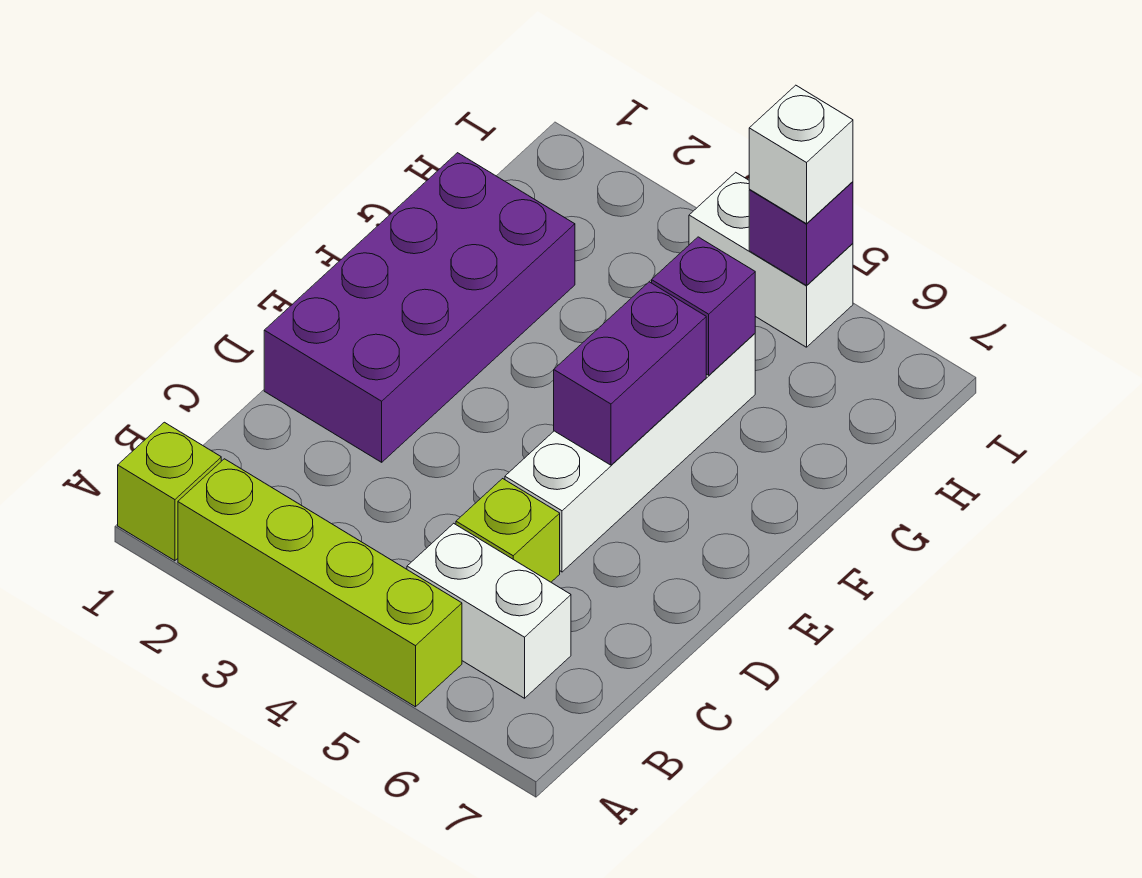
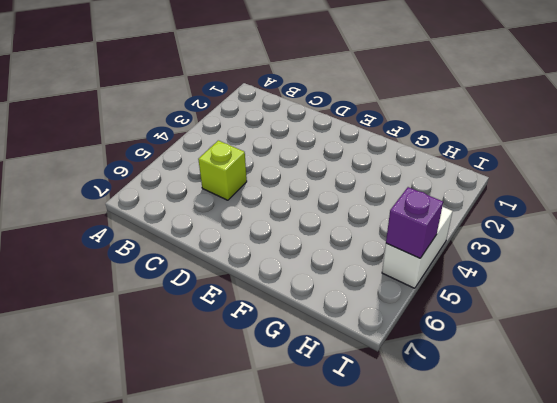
none -> lime brick A1 level 1
none -> lime brick A2:A5 level 1

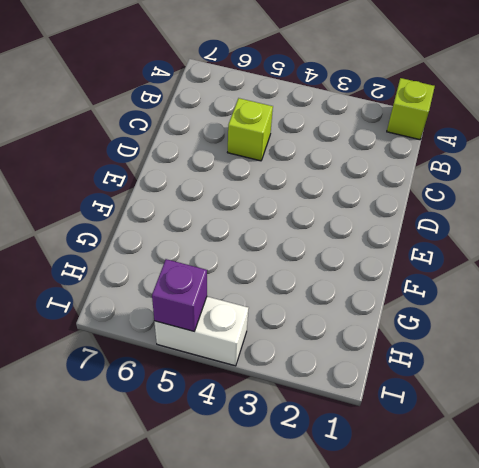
none -> lime brick A2:A5 level 1
none -> white brick B5:B6 level 1

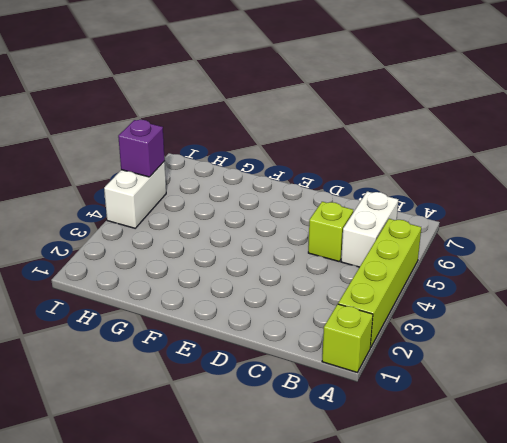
none -> purple brick D1:G2 level 1
none -> white brick D5:G5 level 1

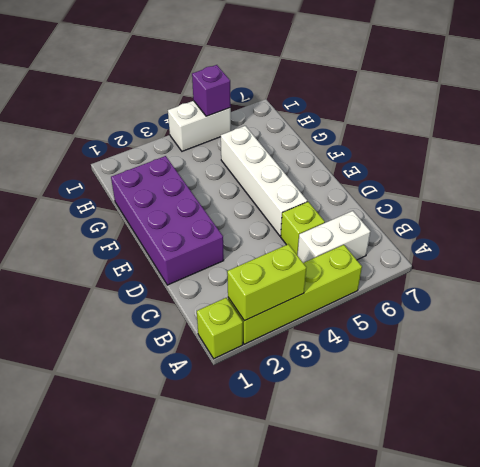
lime brick A2:A3 level 2 -> none
none -> purple brick E5:F5 level 2
none -> purple brick G5 level 2

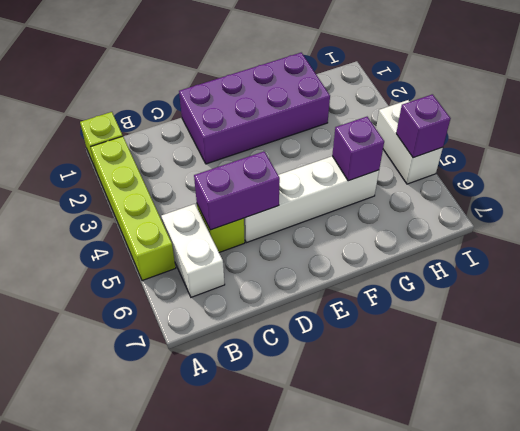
purple brick C5:D5 level 2 -> purple brick E5:F5 level 2
none -> white brick I5 level 3

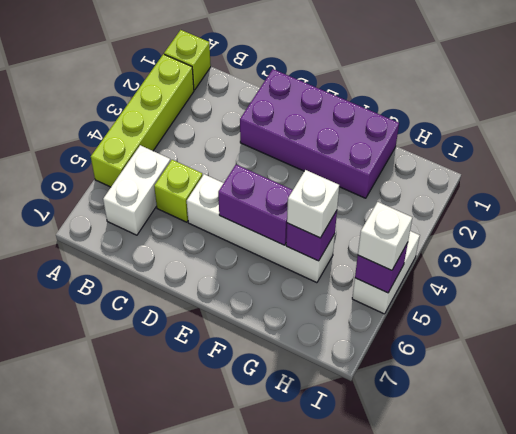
white brick G5 level 3 -> none

